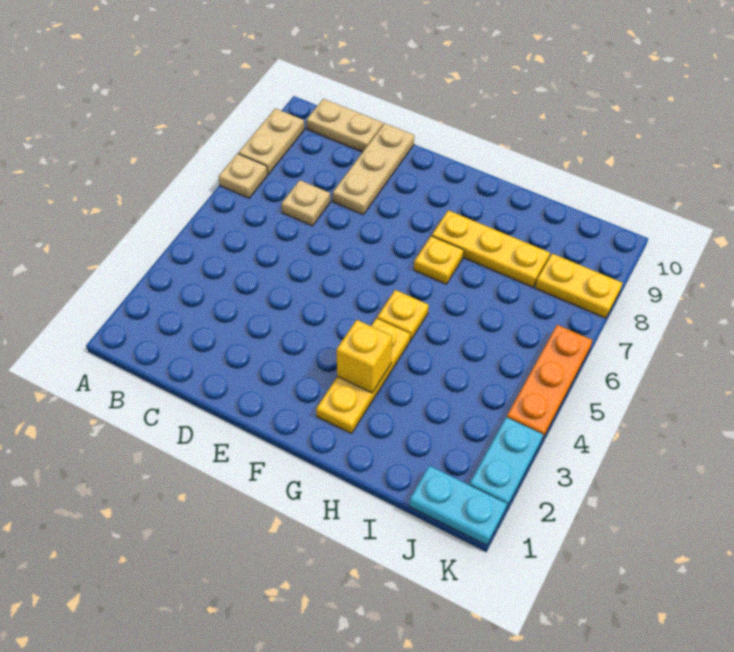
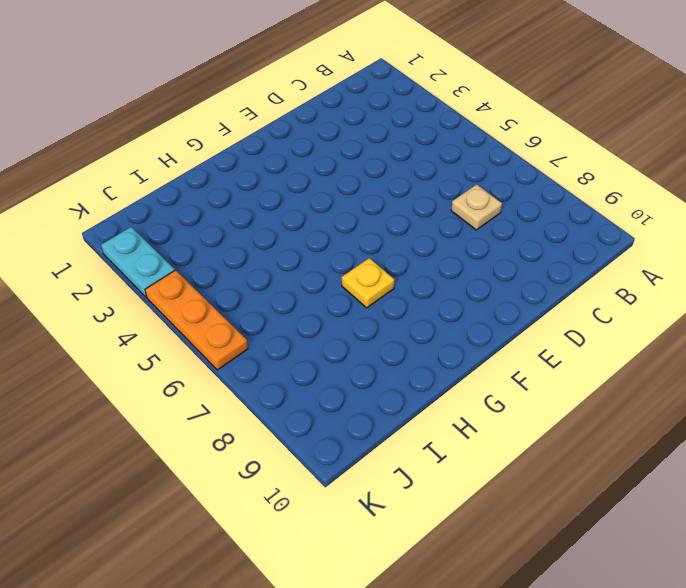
none -> tan plate A7 level 1
none -> tan plate A8:A9 level 1
none -> tan plate B10:C10 level 1

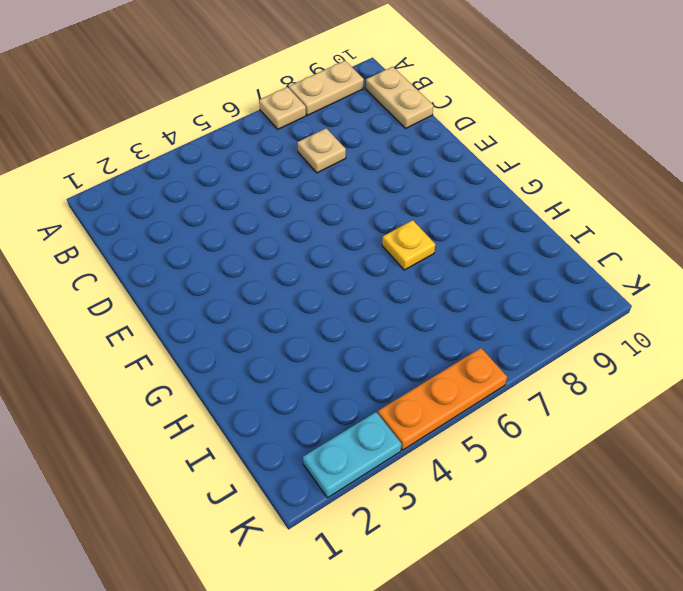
none -> tan plate D8:D10 level 1
none -> yellow plate G2:G4 level 1
none -> yellow plate G5 level 1

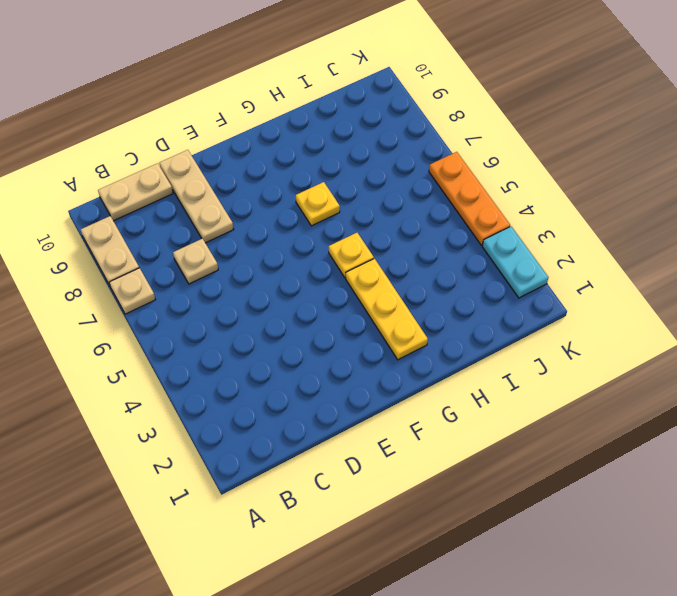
none -> yellow plate G8:I8 level 1
none -> cyan plate J1:K1 level 1
none -> yellow plate J8:K8 level 1

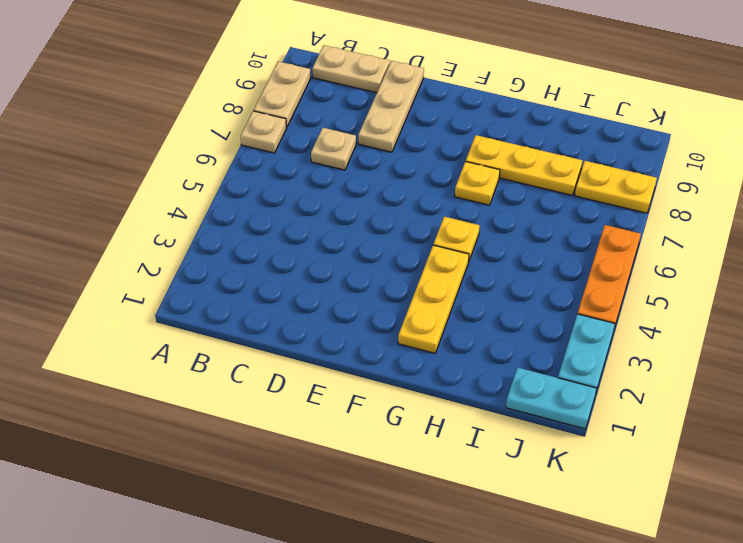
none -> yellow brick G3 level 2

